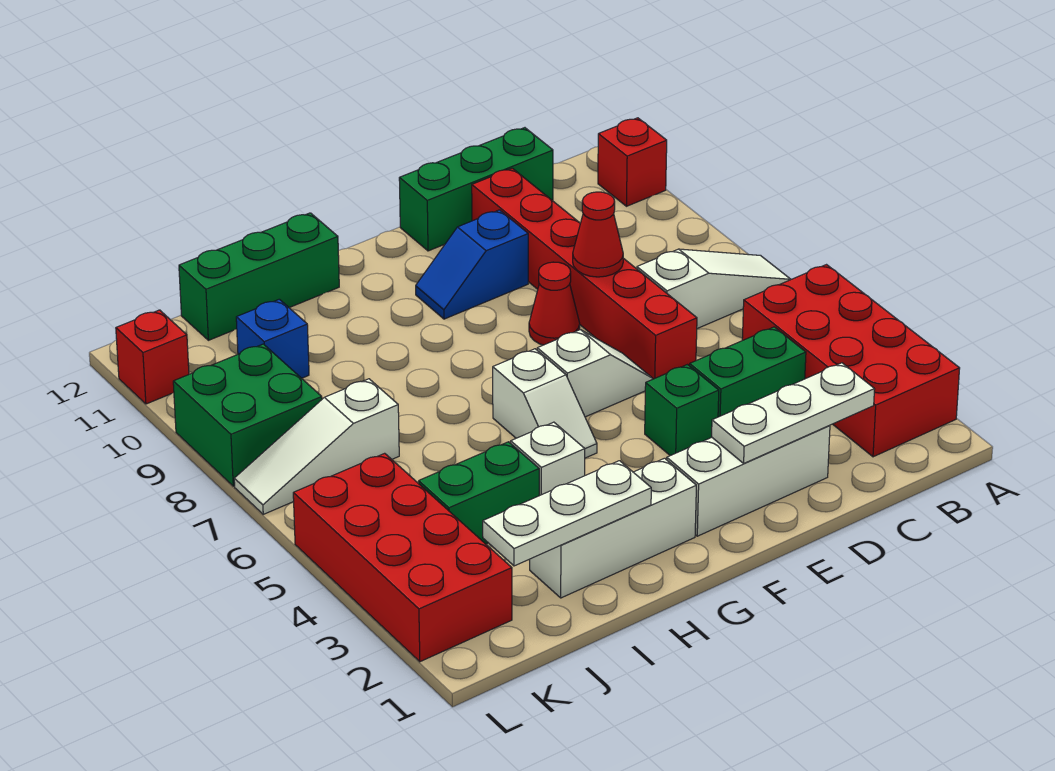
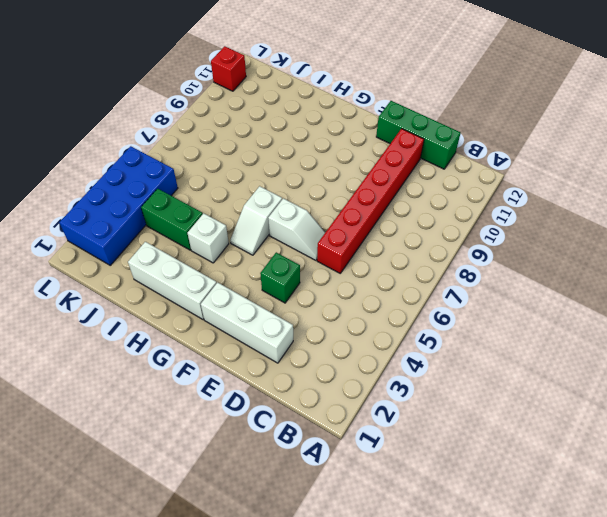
blue brick K2:L5 level 1 -> red brick K2:L5 level 1
none -> red brick A2:B5 level 1
none -> white slope A7:C7 level 1 top C
none -> red brick A11 level 1

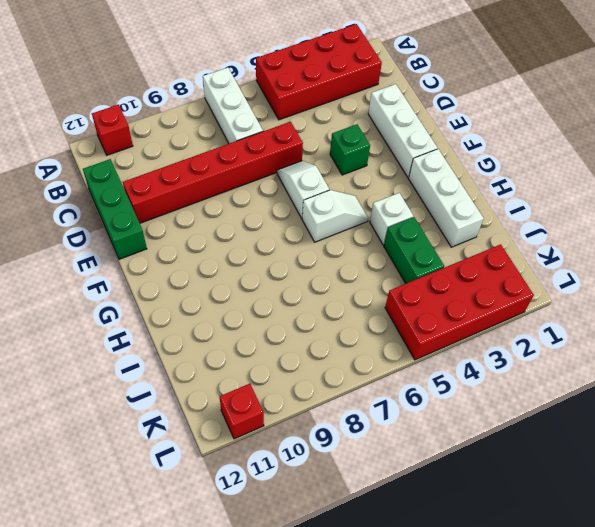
white brick A7:C7 level 1 -> white slope A7:C7 level 1 top C
none -> green brick C4:D4 level 1
none -> red cone E8 level 1
none -> blue slope E10:F10 level 1 top E

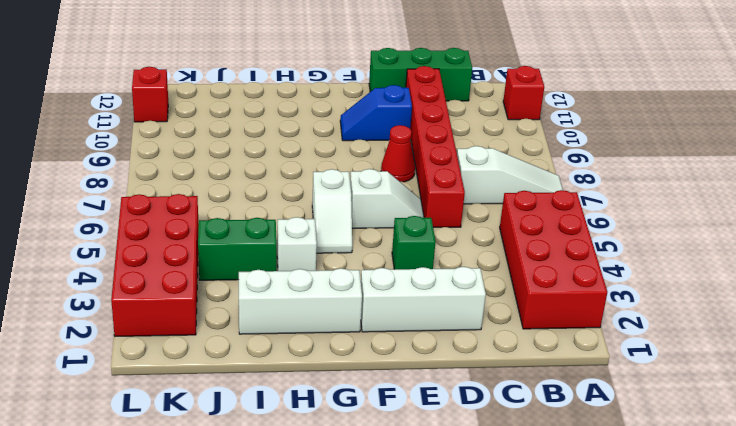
none -> green brick C4:D4 level 1
none -> green brick H12:J12 level 1
none -> white slope J7:L7 level 1 top J

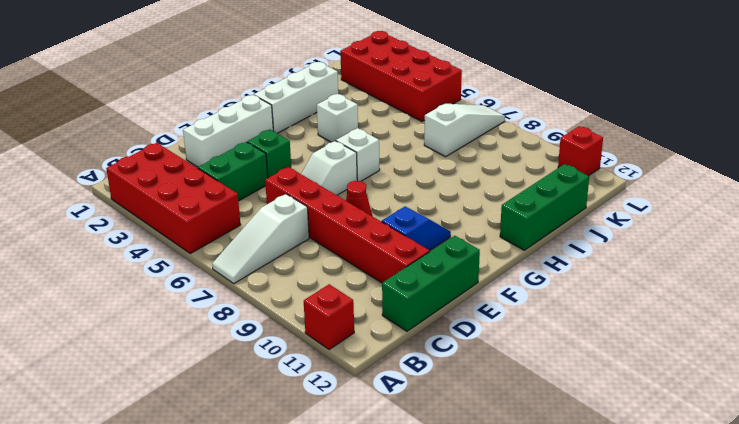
none -> green brick I4:J4 level 1
none -> blue brick J10 level 1
none -> green brick K8:L9 level 1

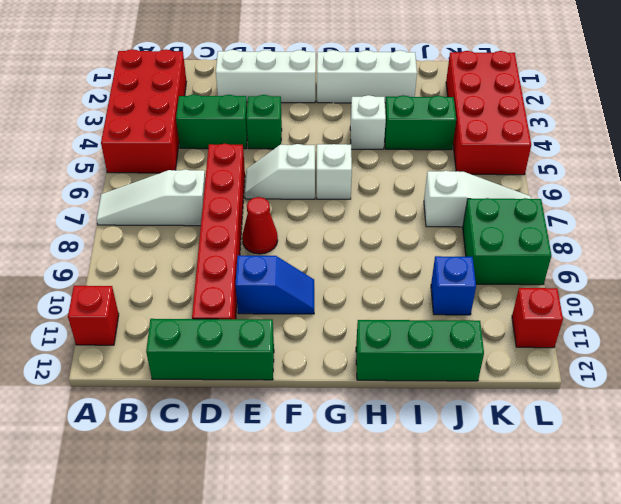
none -> white plate C2:E2 level 2
none -> red cone D8 level 2
none -> white plate H2:J2 level 2

